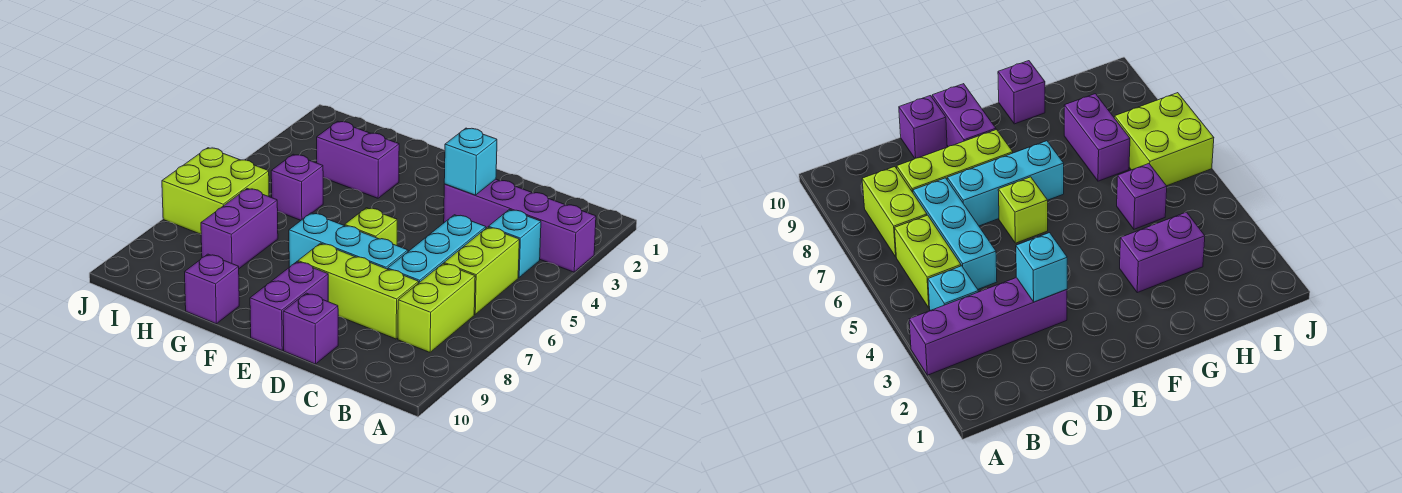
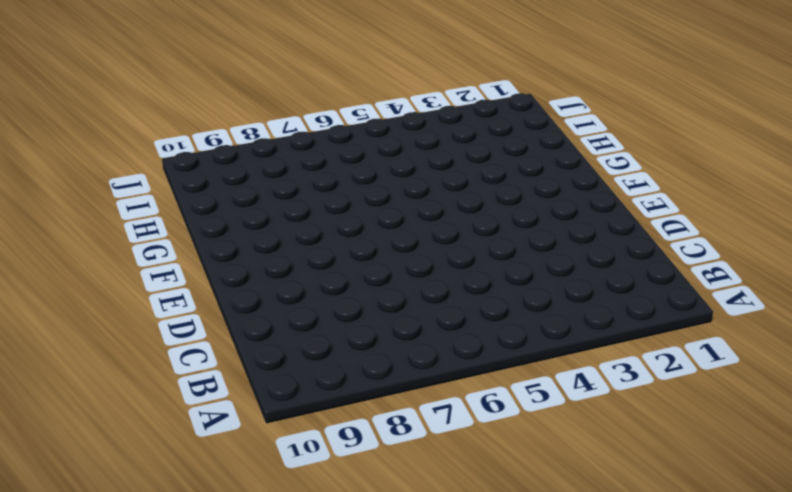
none -> purple brick A3:D3 level 1
none -> cyan brick B4 level 1
none -> lime brick B5:B6 level 1

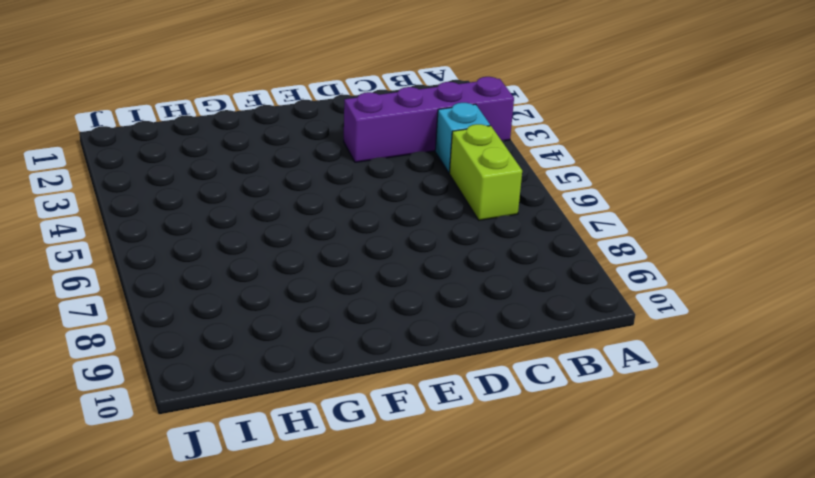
none -> lime brick B7:B8 level 1
none -> cyan brick C5:C7 level 1
none -> lime brick C8:E8 level 1

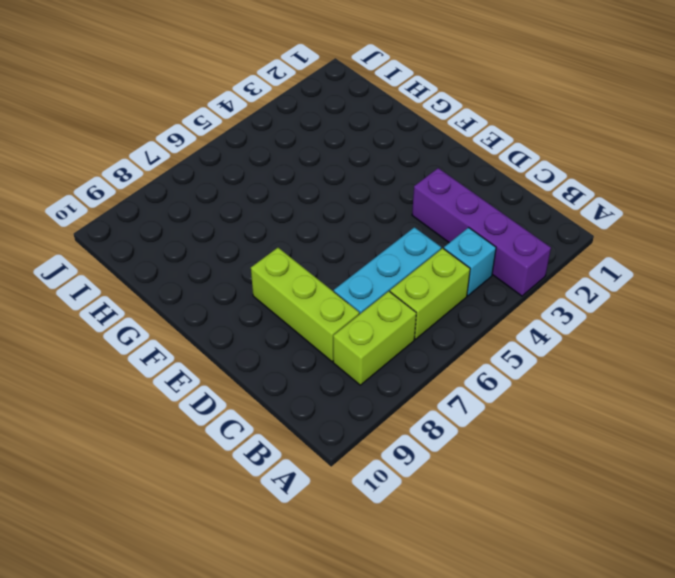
none -> cyan brick D7:F7 level 1
none -> purple brick D10 level 1
none -> lime brick E6 level 1

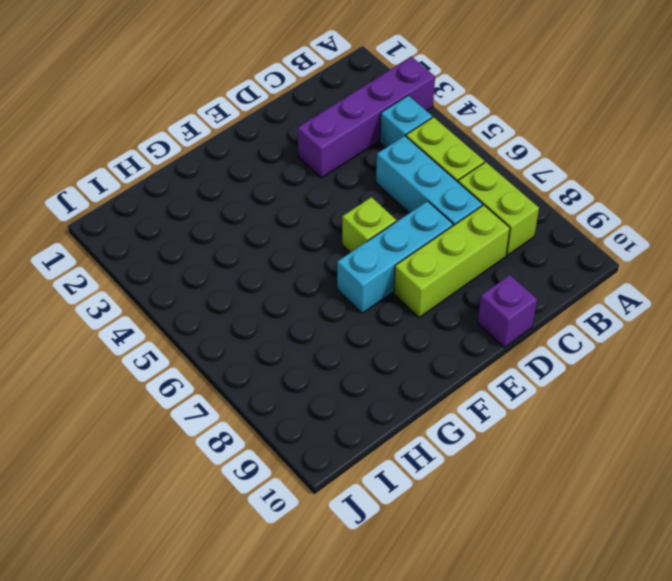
none -> purple brick E9:E10 level 1
none -> purple brick G3:H3 level 1
none -> purple brick G10 level 1

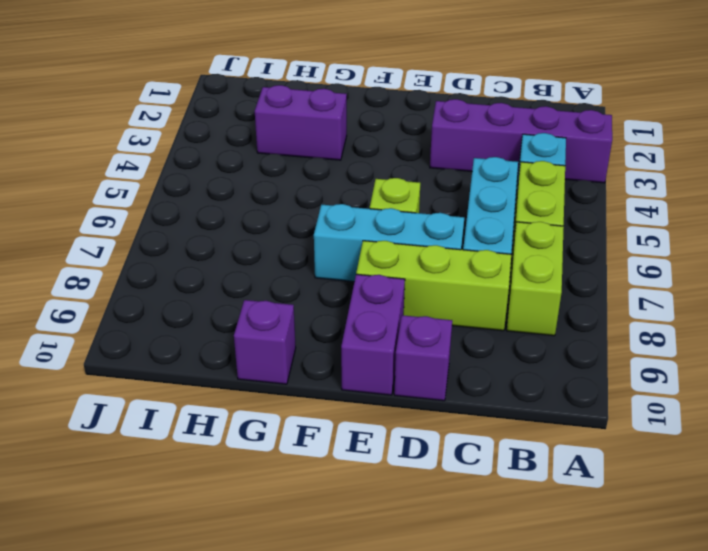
none -> purple brick H5 level 1
none -> purple brick H7:H8 level 1
none -> lime brick I6:J7 level 1

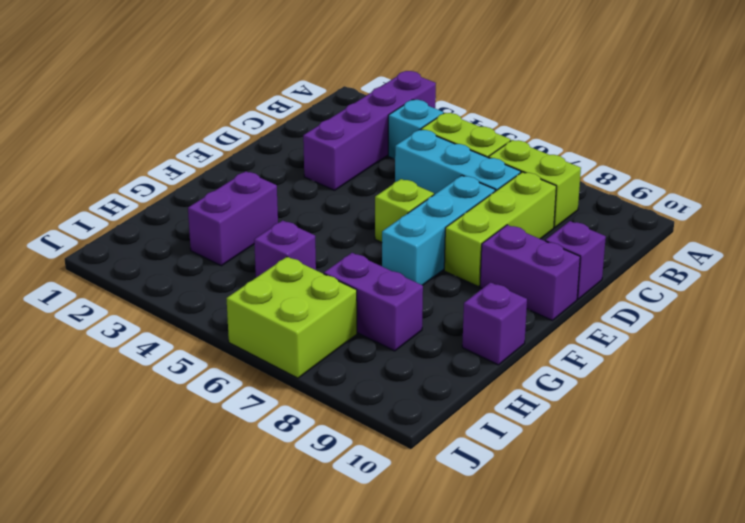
none -> cyan brick D3 level 2

